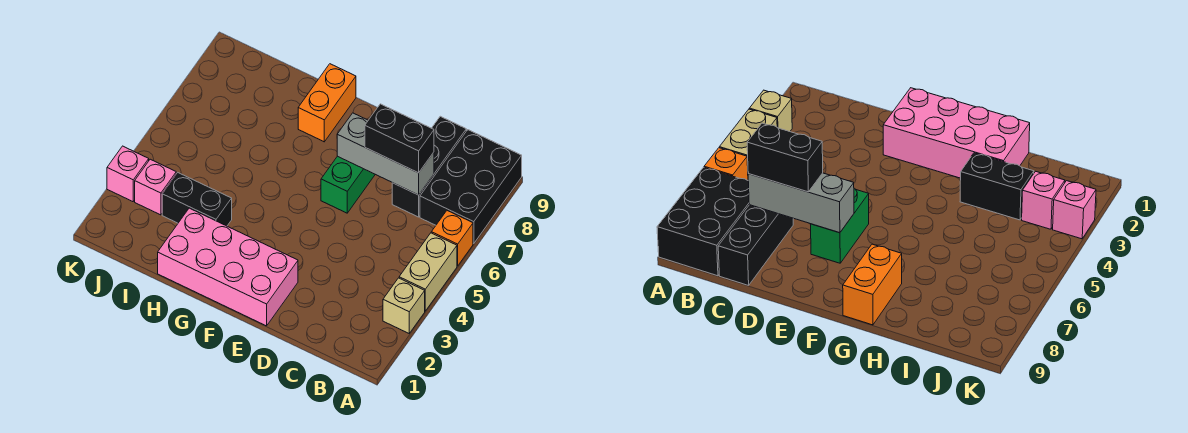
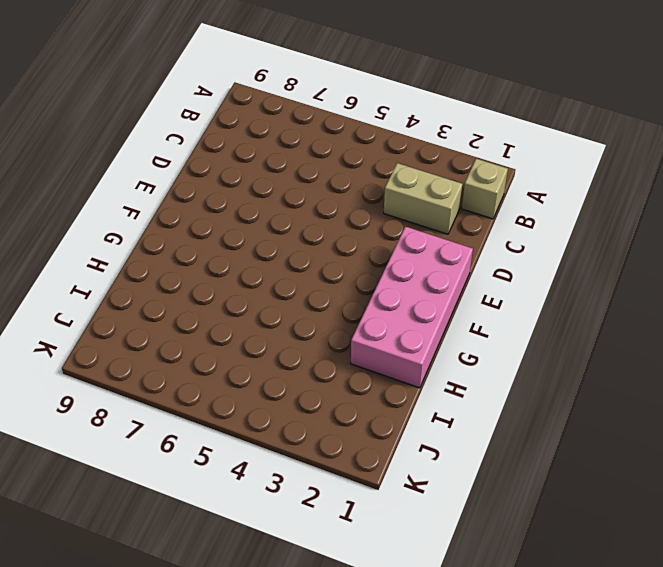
tan brick B1 level 1 -> tan brick A3 level 1
tan brick C2:C3 level 1 -> tan brick A4:A5 level 1
none -> orange brick A6 level 1
none -> black brick A7:B9 level 1
none -> black brick C7:C9 level 1

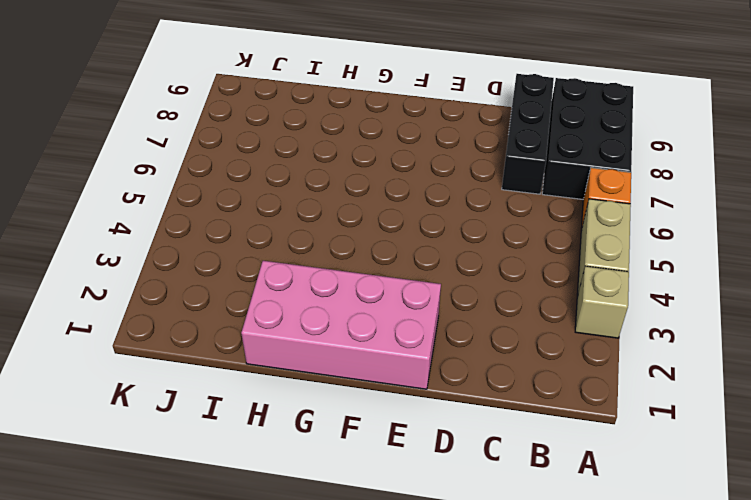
none -> green brick E6:E7 level 1
none -> orange brick G8:G9 level 1
none -> black brick H3:I3 level 1

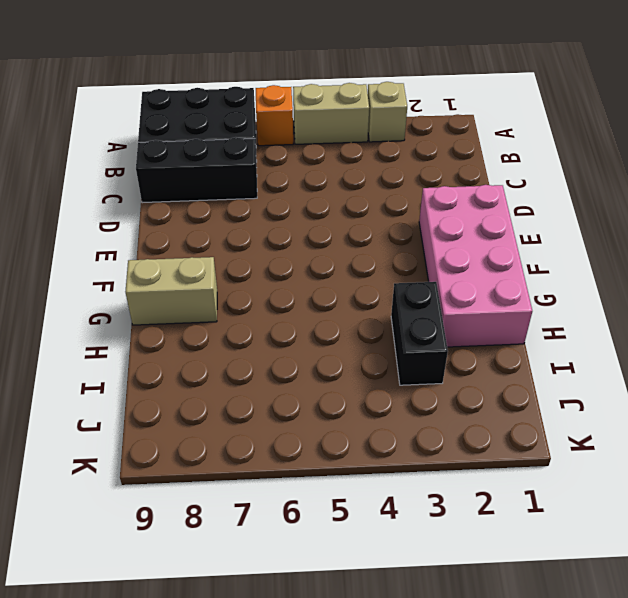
tan brick G8:G9 level 1 -> orange brick G8:G9 level 1
none -> green brick E6:E7 level 1
none -> pink brick J3 level 1
none -> pink brick K3 level 1

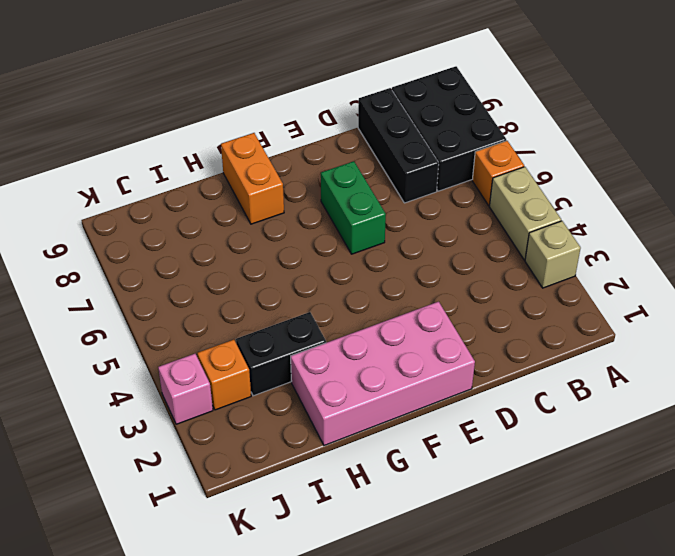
orange brick J3 level 1 -> pink brick J3 level 1
none -> grey brick C7:E7 level 2
none -> black brick C7:D7 level 3

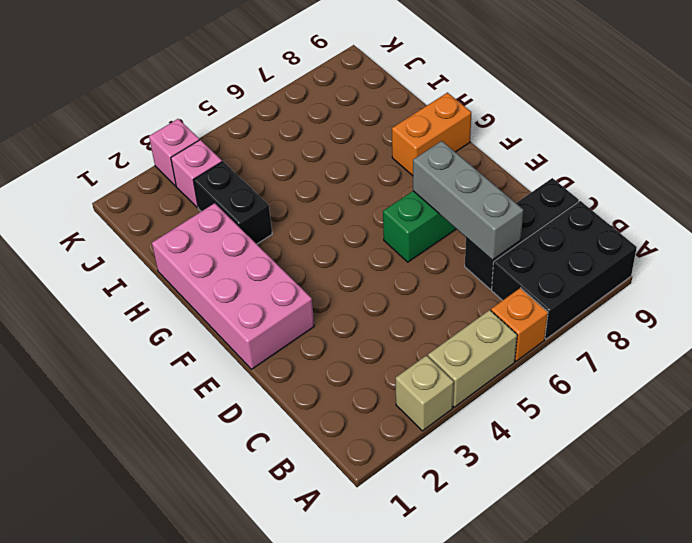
none -> black brick C7:D7 level 3

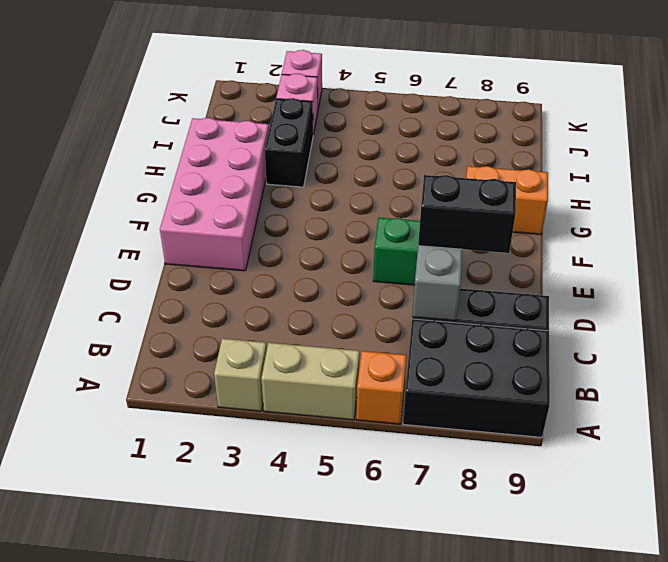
black brick D7:D8 level 3 -> black brick C7:D7 level 3

